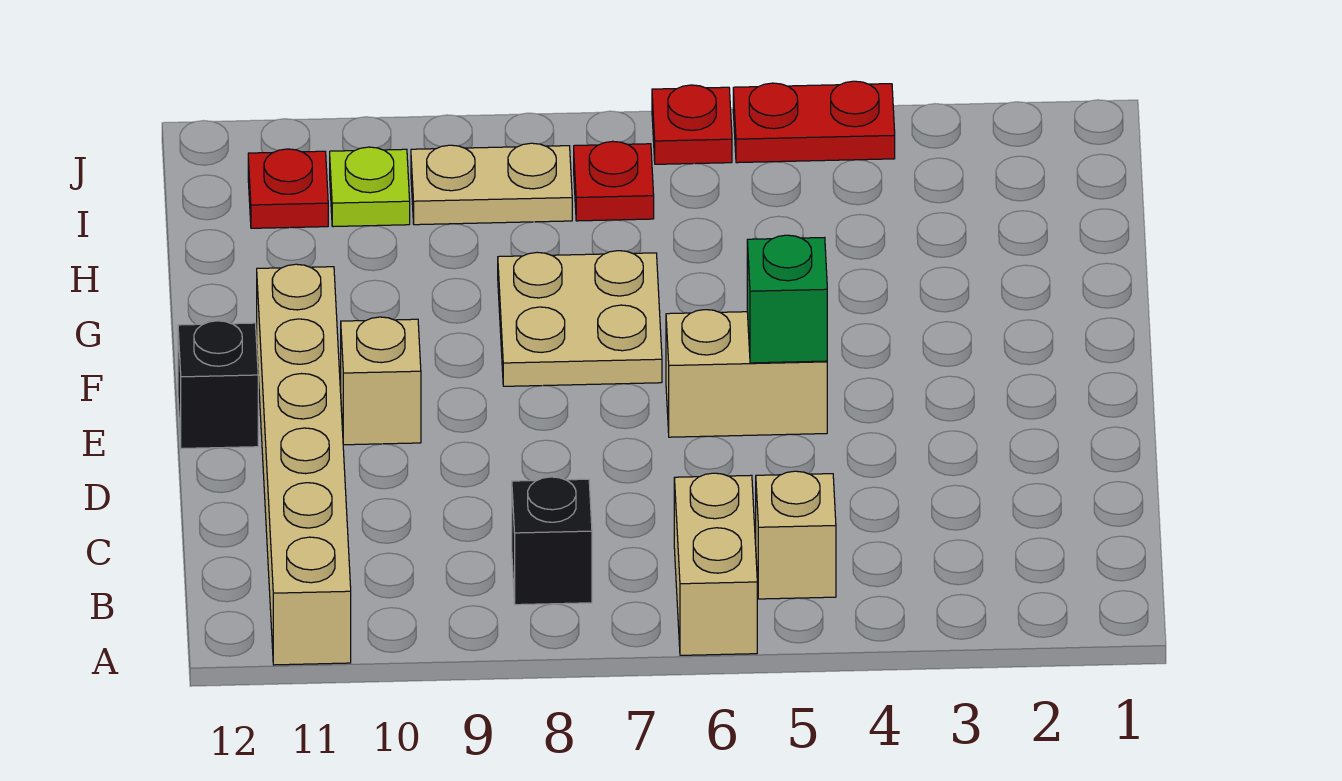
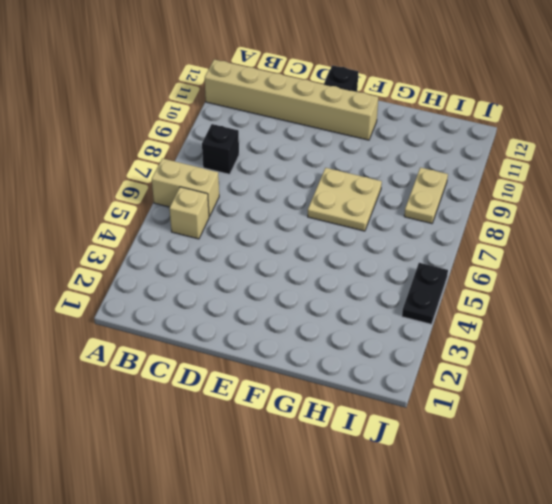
black plate J4:J5 level 1 -> red plate J4:J5 level 1
none -> tan brick E5:E6 level 1
none -> tan brick E10 level 1
none -> red plate I7 level 1

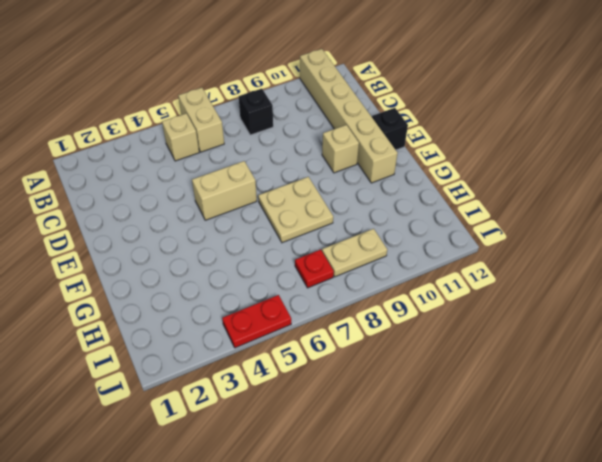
none -> lime plate I10 level 1
none -> red plate I11 level 1
none -> red plate J6 level 1

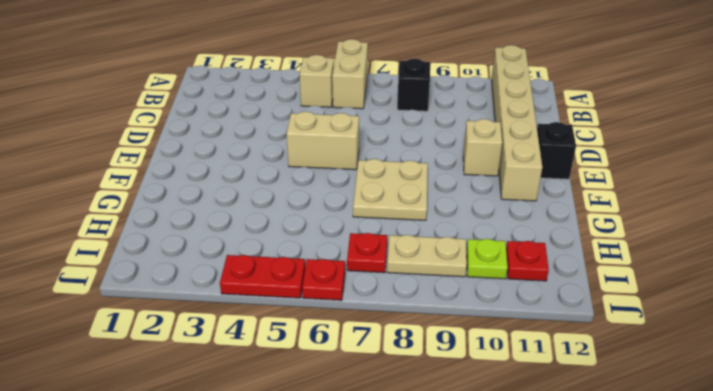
none -> green brick E5 level 2

